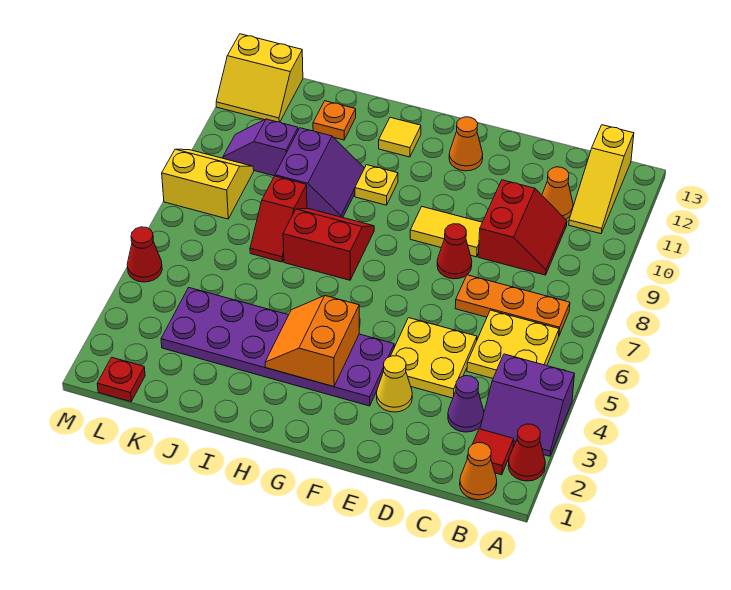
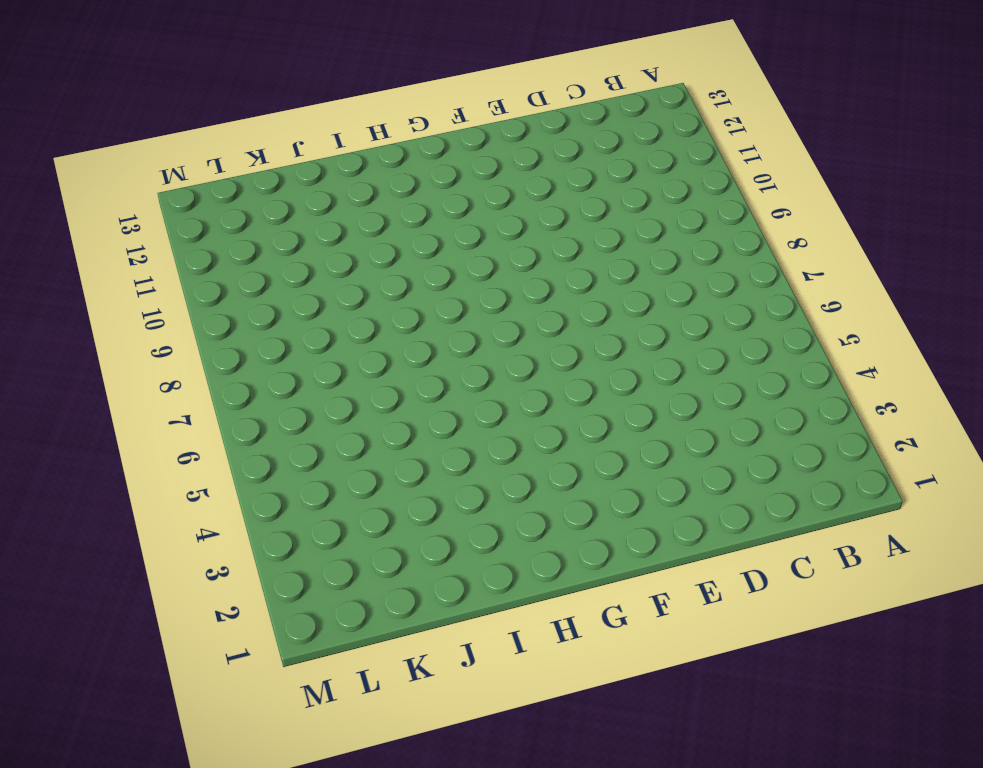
none -> red cone A2 level 1
none -> purple slope A3:B4 level 1 top 4
none -> orange cone B1 level 1

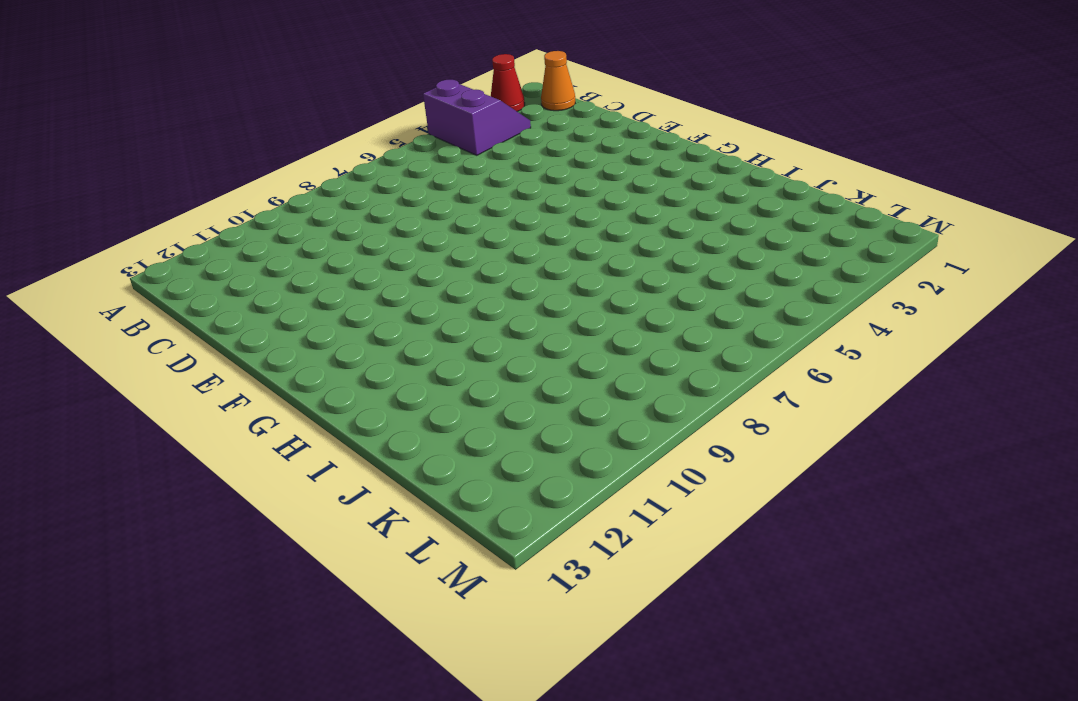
none -> red tile B2 level 1
none -> yellow plate B5:C6 level 1
none -> orange plate B7:D7 level 1

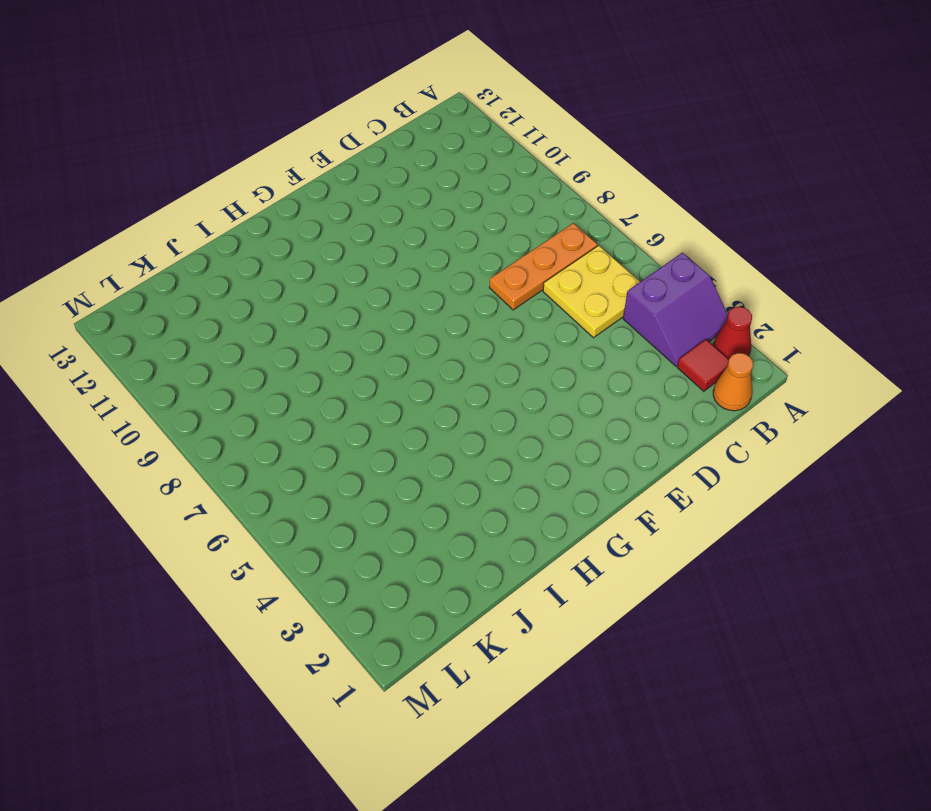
none -> yellow slope B11:B13 level 1 top 13
none -> purple cone C3 level 1
none -> red slope C9:D10 level 1 top D

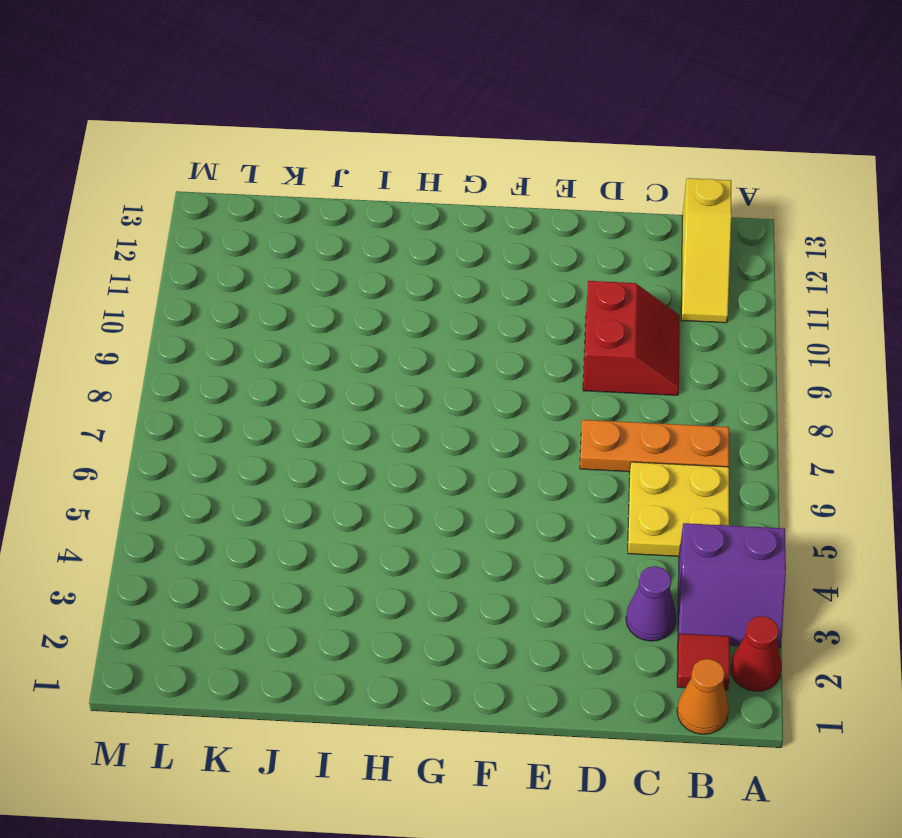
none -> orange cone C11 level 1
none -> yellow plate D4:E5 level 1
none -> yellow cone E3 level 1

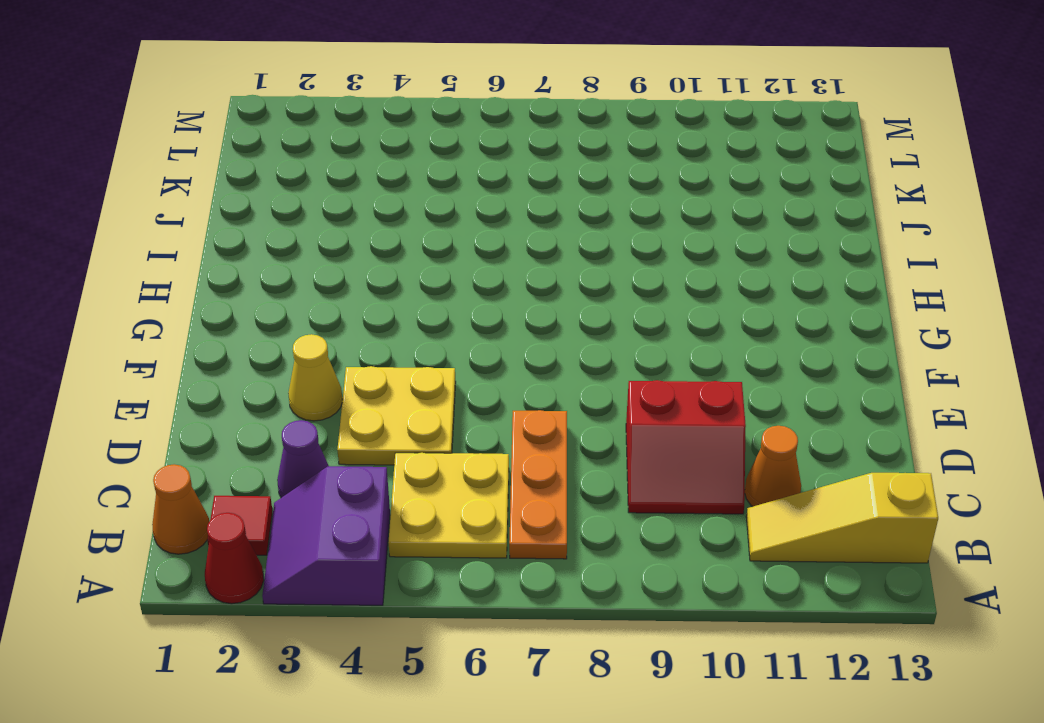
none -> red cone E8 level 1
none -> yellow tile E9:F9 level 1
none -> purple plate F3:K4 level 1

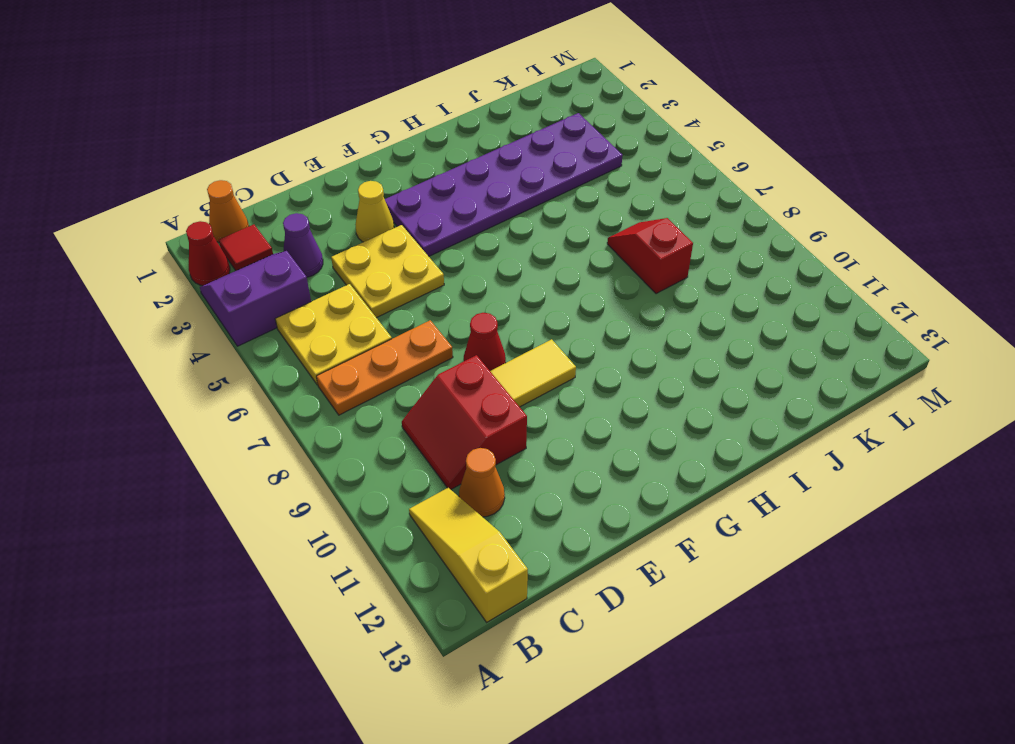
none -> orange cone F12 level 1
none -> red slope H7:I8 level 1 top 7
none -> yellow plate H10 level 1

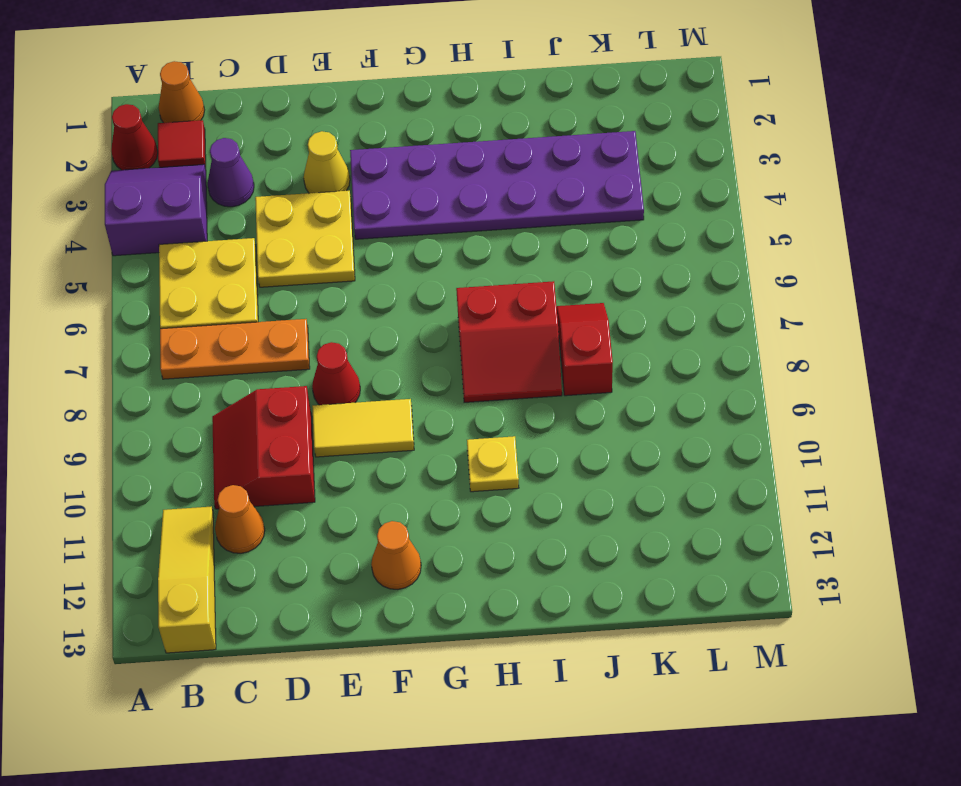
none -> yellow tile H12 level 1
none -> purple slope I9:J10 level 1 top J
none -> orange plate J12 level 1

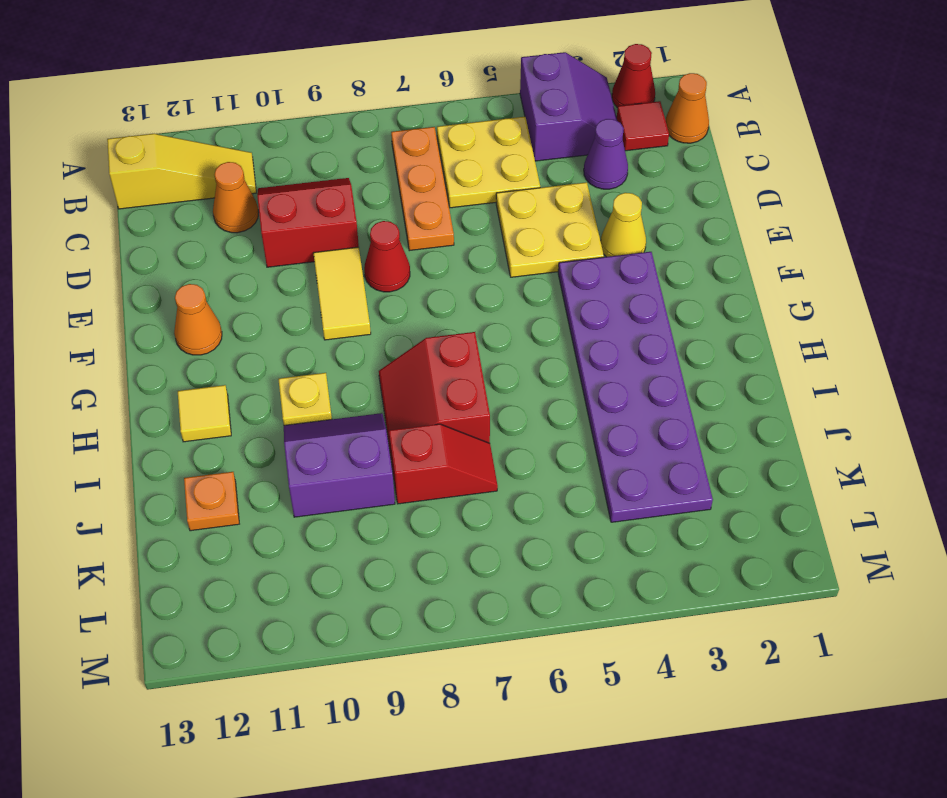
none -> purple slope K10:L10 level 1 top K
none -> red plate L1 level 1
none -> yellow slope L8:M9 level 1 top 8

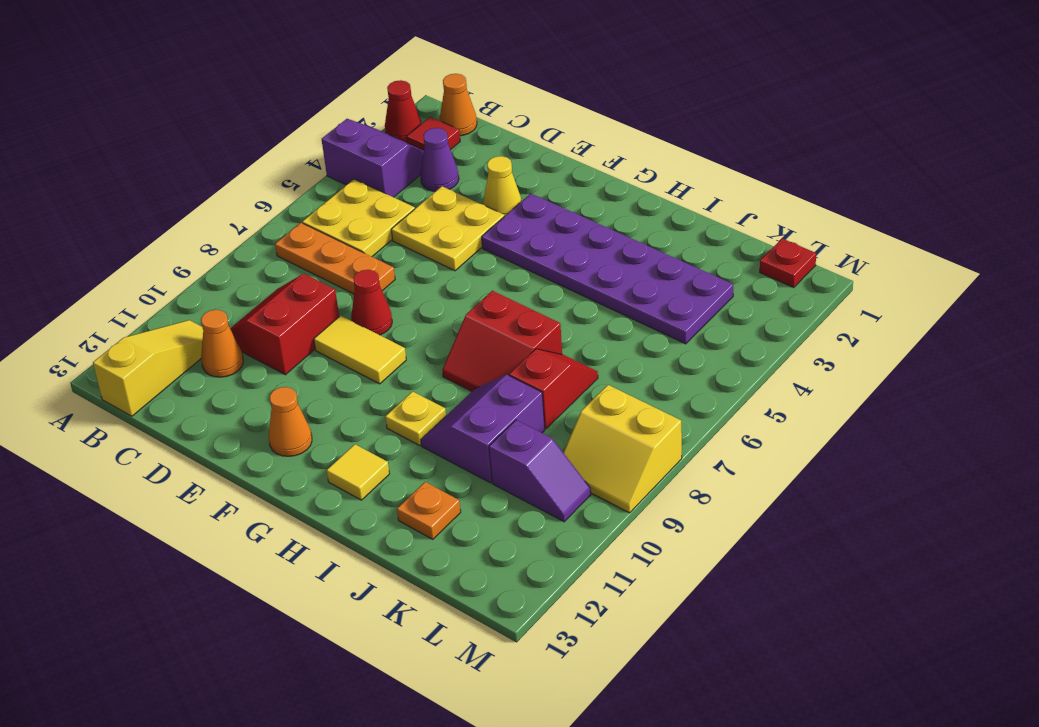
none -> yellow slope L12:M13 level 1 top 13
none -> red cone M5 level 1
none -> orange slope G3:H4 level 2 top G

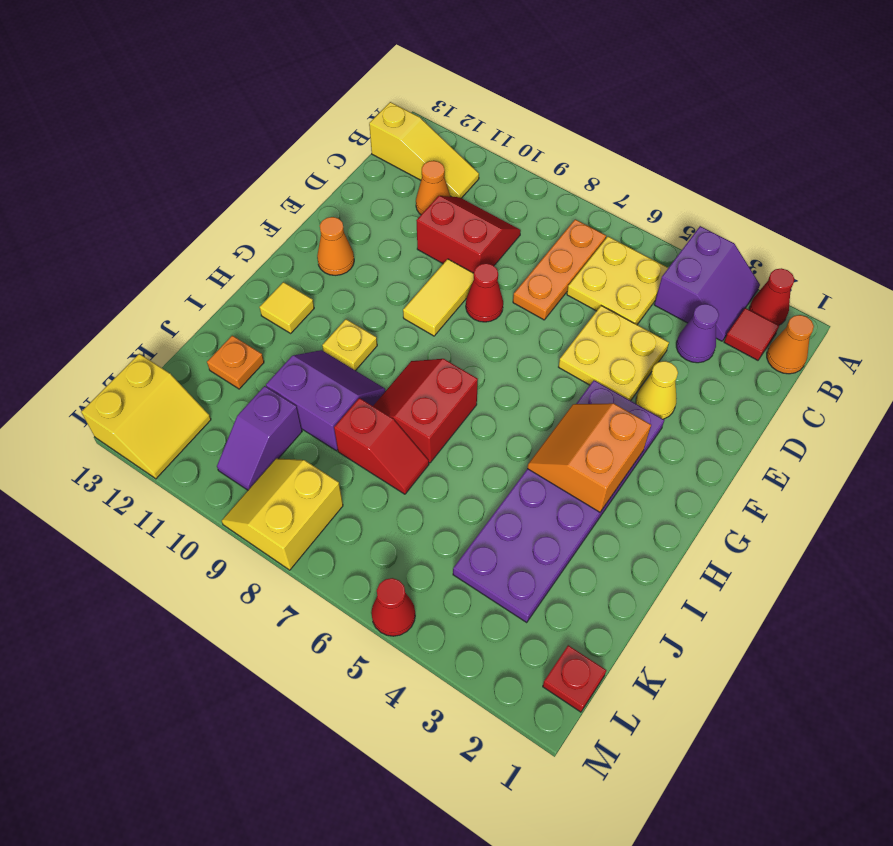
orange slope G3:H4 level 2 top 3 -> orange slope G3:H4 level 2 top G

